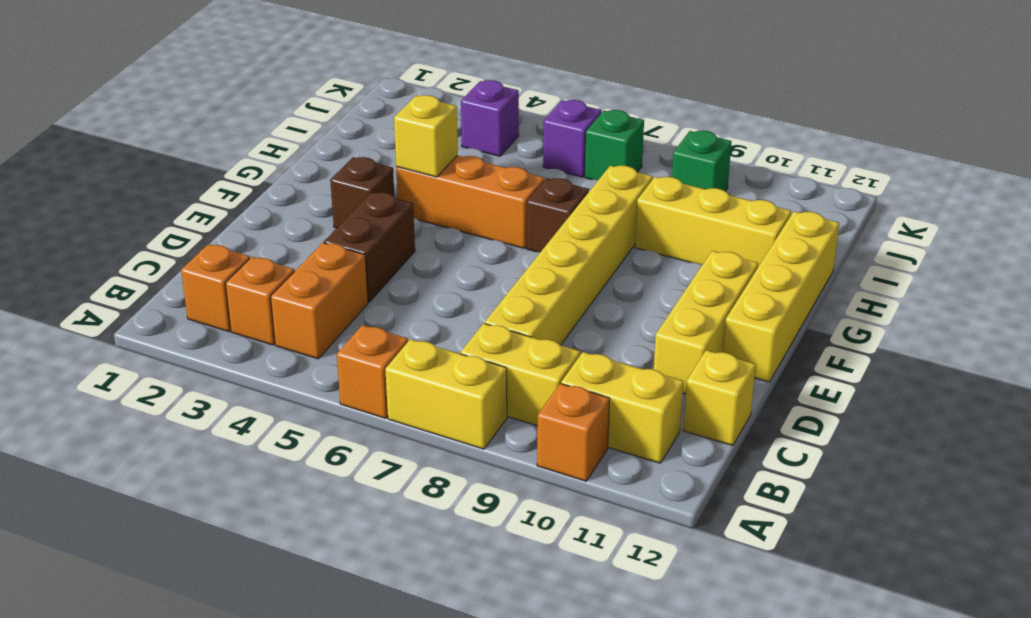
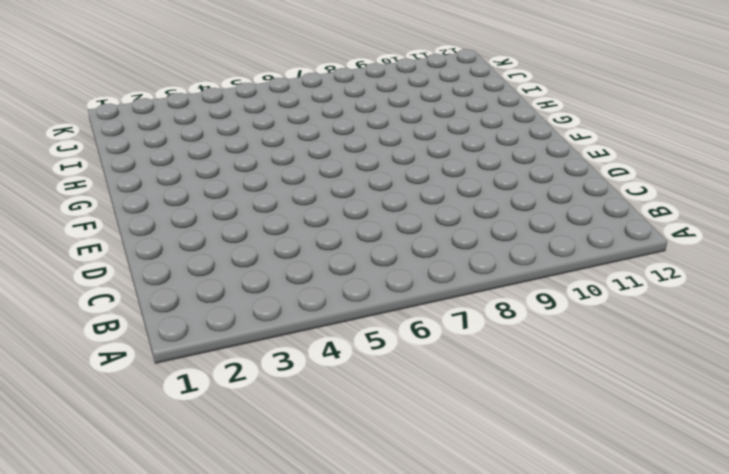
none -> orange brick A6 level 1
none -> yellow brick A7:A8 level 1
none -> orange brick A10 level 1

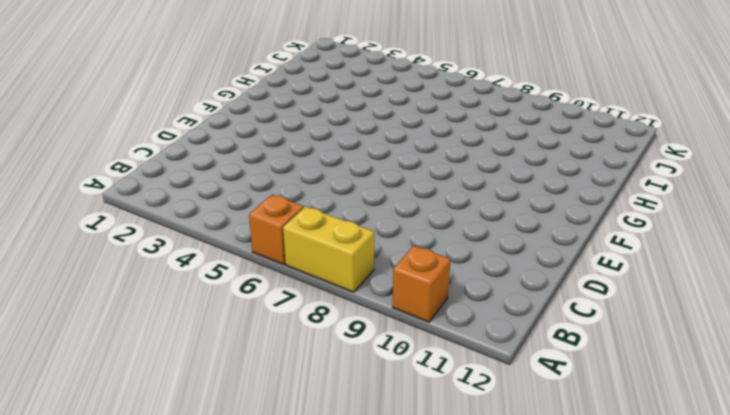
none -> orange brick B2 level 1
none -> orange brick B3 level 1
none -> orange brick B4:C4 level 1

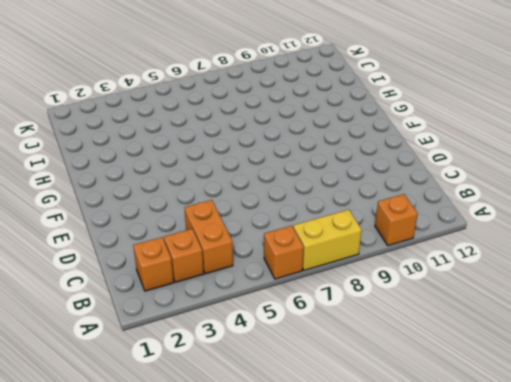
none -> yellow brick B8:B9 level 1
none -> yellow brick B10:B11 level 1
none -> yellow brick C8:H8 level 1

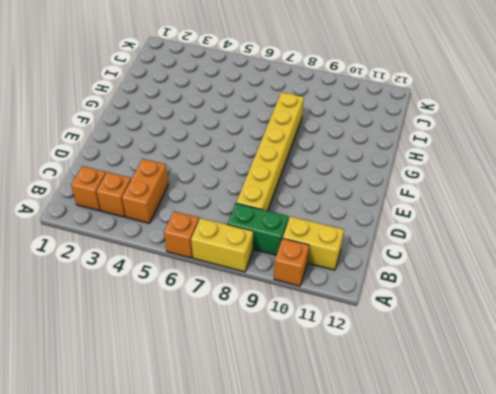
green brick B8:B9 level 1 -> yellow brick B8:B9 level 1
none -> yellow brick C12 level 1
none -> brown brick D4:E4 level 1
none -> yellow brick D11:F11 level 1

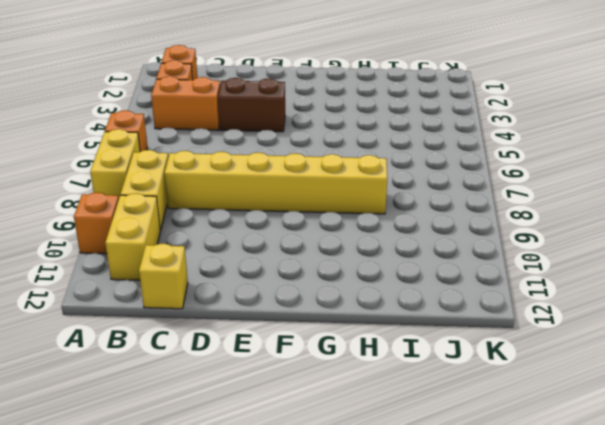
none -> yellow brick D11:F11 level 1
none -> yellow brick E12:H12 level 1
none -> brown brick F3 level 1

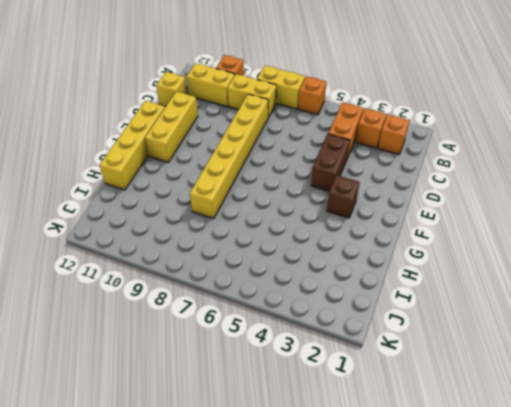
none -> orange brick G4:G6 level 1
none -> brown brick G7 level 1
none -> yellow brick H9:H11 level 1

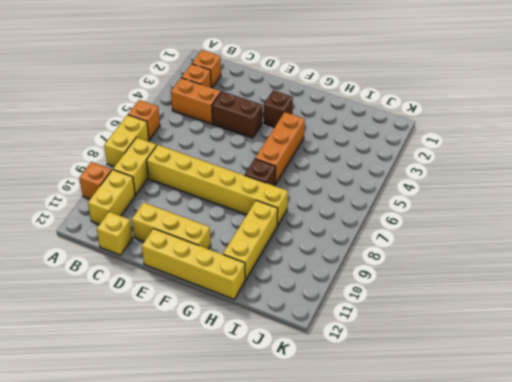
none -> purple brick J4 level 1
none -> purple brick J6 level 1
none -> green brick J7 level 1

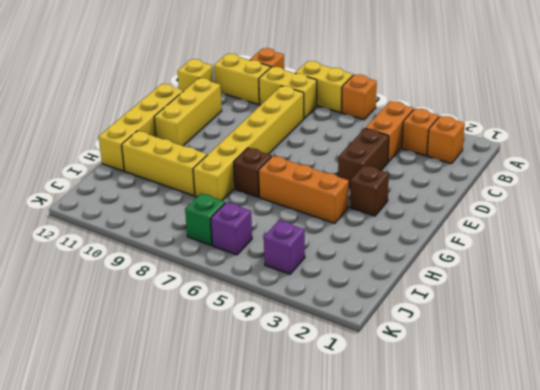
none -> green brick J9 level 1
none -> yellow brick G4 level 2

